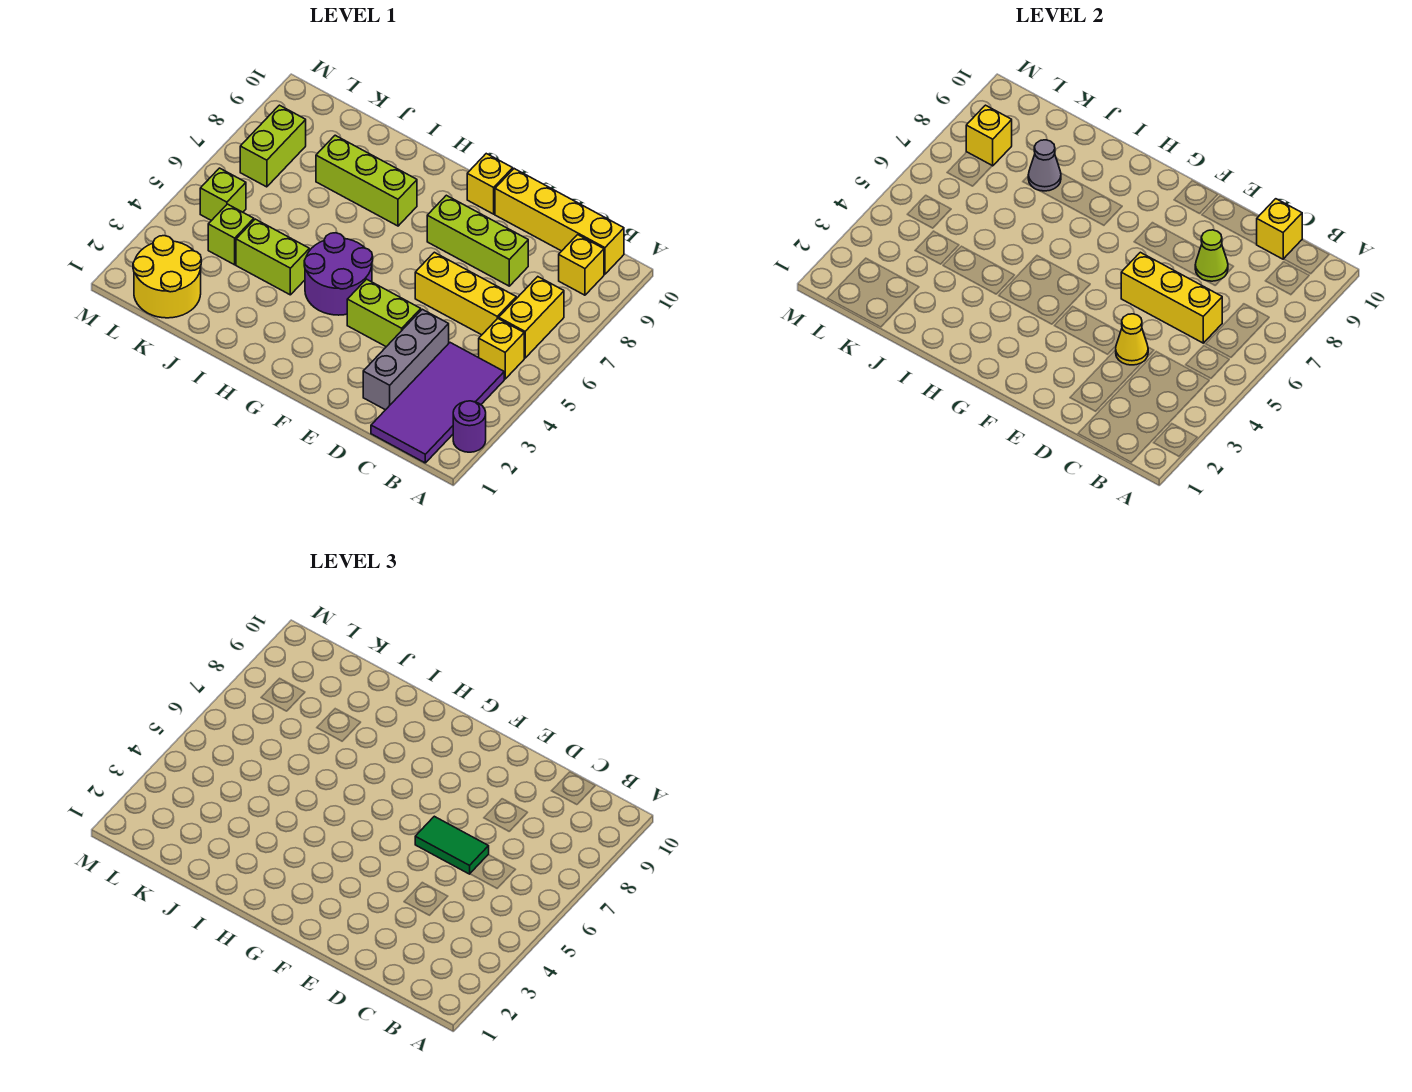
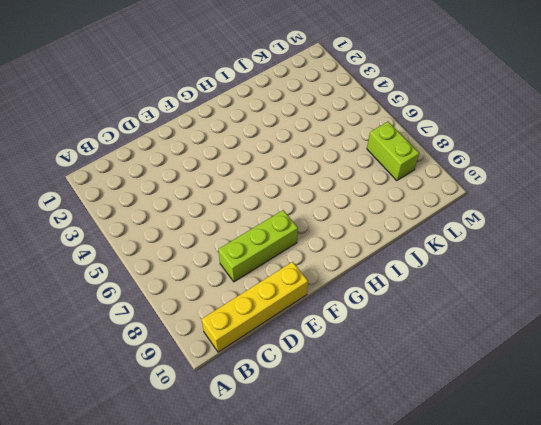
none -> purple round brick A2 level 1
none -> purple tile B1:C4 level 1
none -> yellow brick B5 level 1

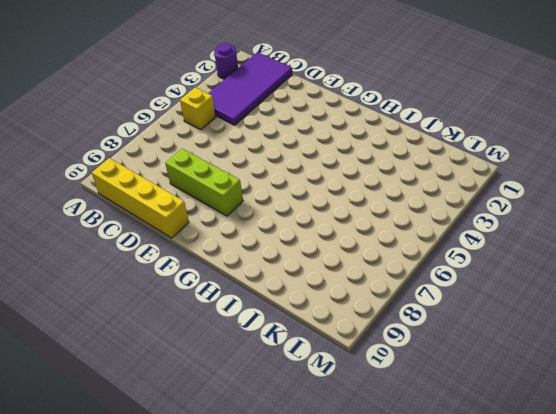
none -> yellow brick B6:B7 level 1
none -> yellow brick B9 level 1
none -> yellow brick C6:E6 level 1

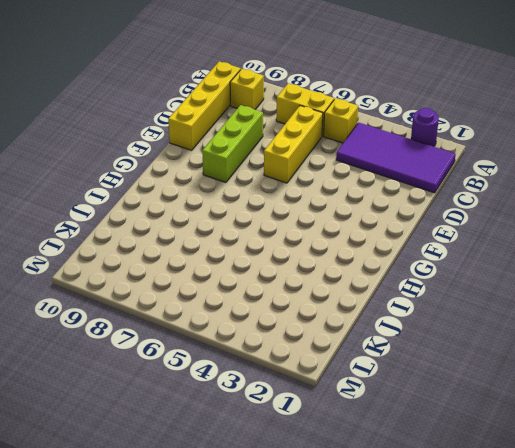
none -> grey brick D2:D4 level 1
none -> lime brick E4:F4 level 1
none -> yellow brick F10 level 1

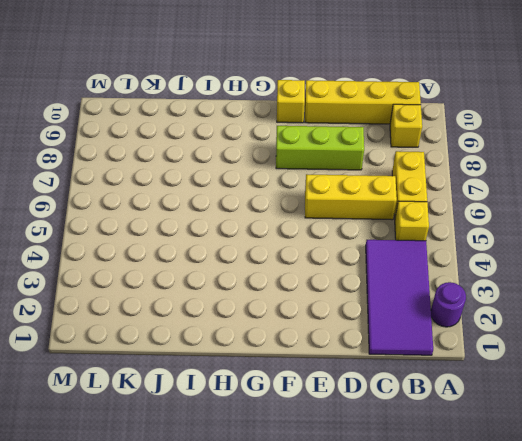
none -> grey brick D2:D4 level 1
none -> lime brick E4:F4 level 1
none -> purple round brick G4:H5 level 1

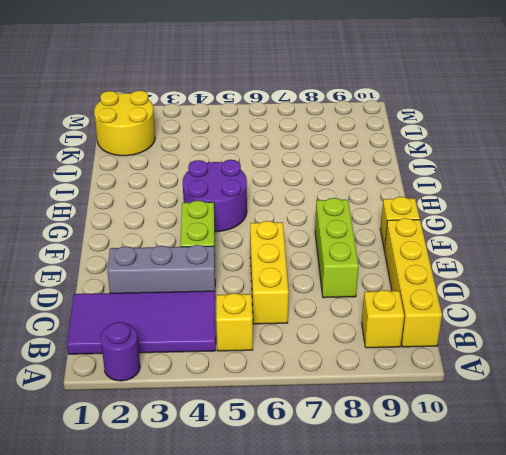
none -> yellow brick B6:B7 level 1
none -> lime brick H8:J8 level 1
none -> lime brick I4:J4 level 1

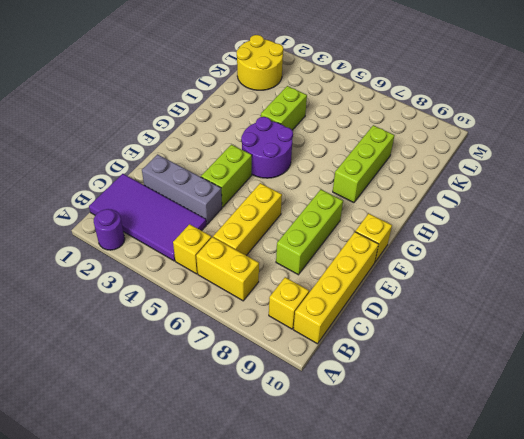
none -> lime brick K4 level 1
none -> lime brick L5 level 1
none -> lime brick L7:L8 level 1

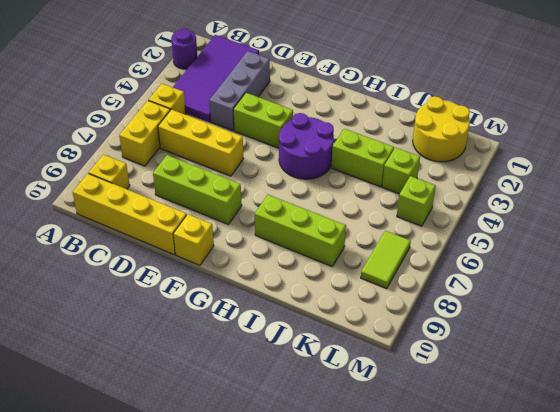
lime tile L7:L8 level 1 -> lime brick L7:L8 level 1
none -> yellow brick C6:E6 level 2
none -> yellow brick C10 level 2
none -> yellow cone D4 level 2

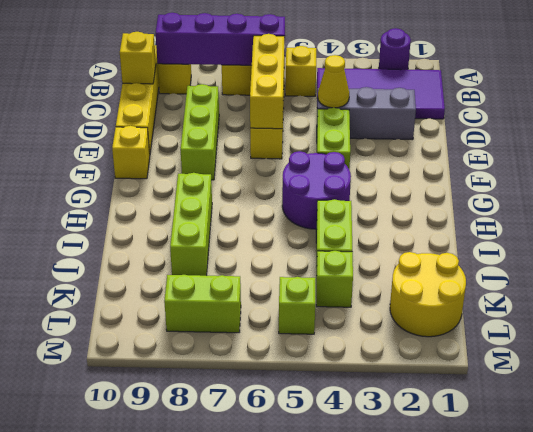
purple brick B6:B9 level 2 -> none
none -> lime cone D8 level 2
none -> grey cone J8 level 2
none -> yellow brick L8 level 2

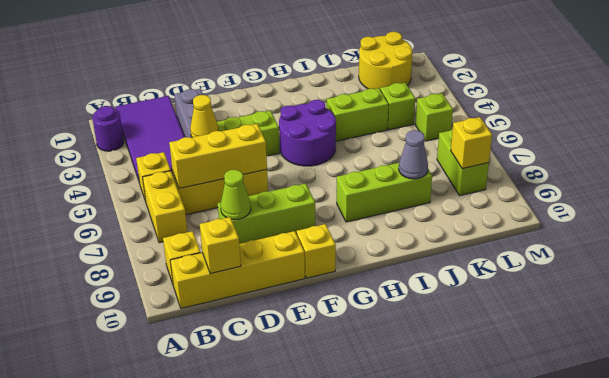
none -> green tile D6:E6 level 3

